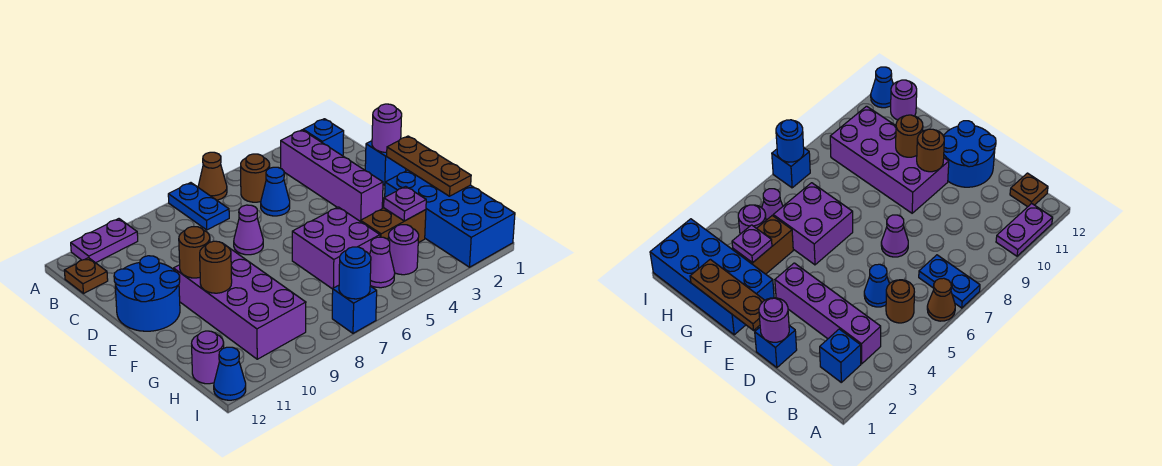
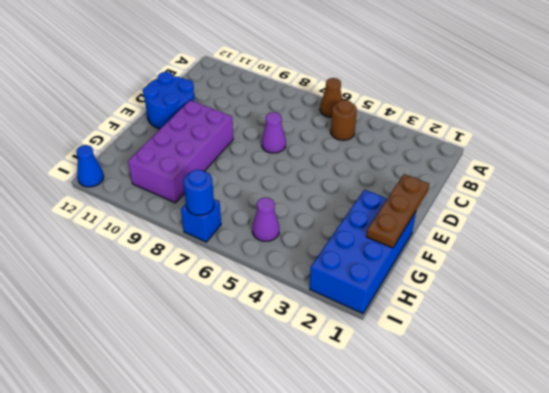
none -> blue plate A7:B7 level 1
none -> purple plate A10:A11 level 1
none -> blue brick B2 level 1

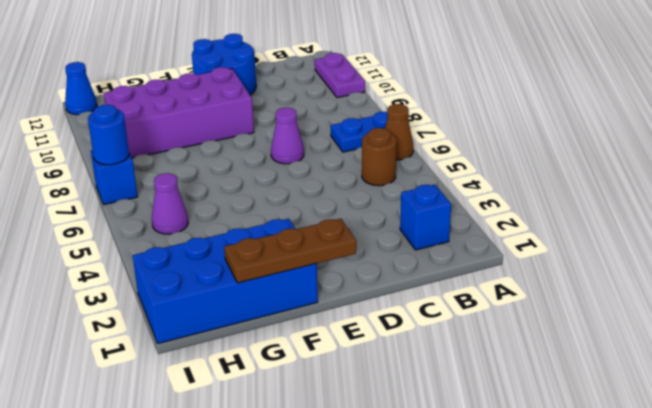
none -> purple brick B3:E3 level 1
none -> brown plate B12 level 1
none -> blue cone C5 level 1

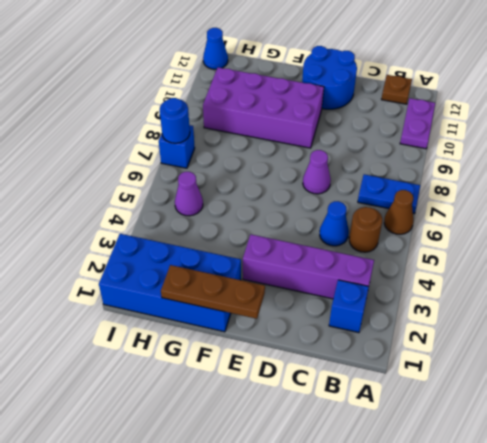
none -> blue brick D1 level 1
none -> purple brick F5:G6 level 1
none -> brown brick G3:G4 level 1

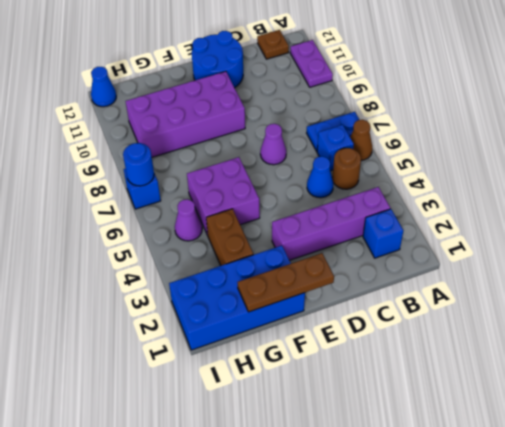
blue brick B6 level 1 -> blue brick D1 level 1
none -> purple round brick H4 level 1
none -> purple round brick H12 level 1
none -> purple round brick D1 level 2

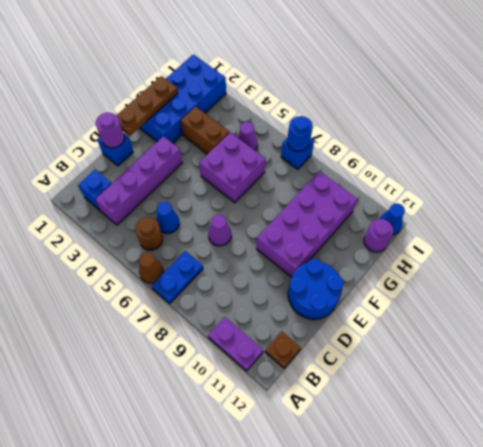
none -> purple round brick H4 level 1
none -> brown round brick E10 level 2
none -> brown round brick F10 level 2

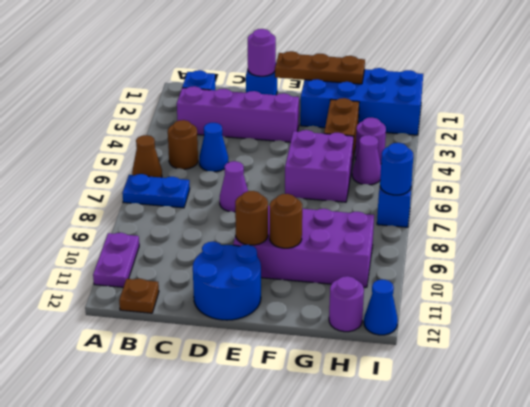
none -> purple plate G3 level 2

